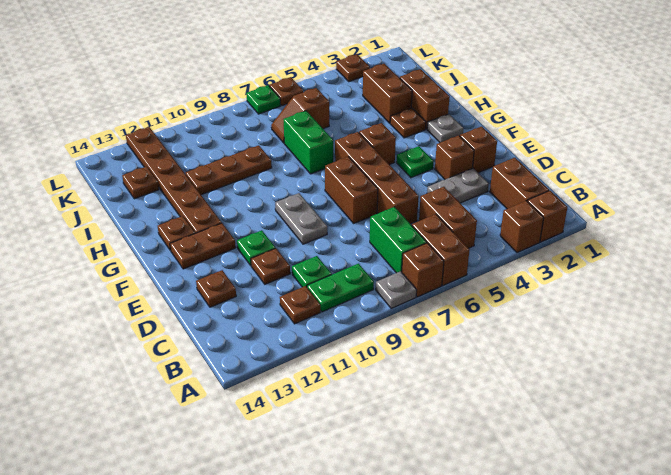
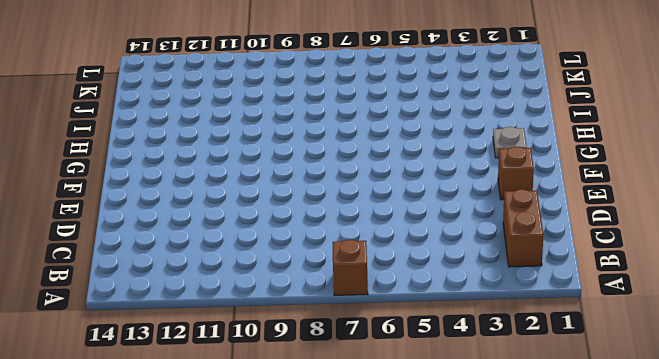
none -> brown brick A2 level 1
none -> brown brick A3 level 1
none -> brown brick A6:B6 level 1
none -> grey plate A8 level 1

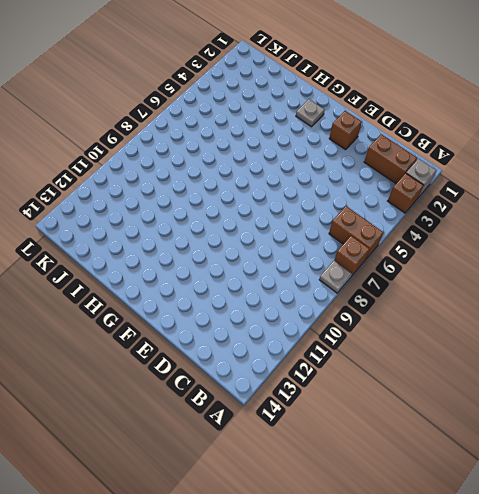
grey brick A2 level 1 -> brown brick A2 level 1
none -> brown brick B5:C5 level 1
none -> green brick B7:C7 level 1
none -> green plate B9:B10 level 1
none -> brown plate B11 level 1

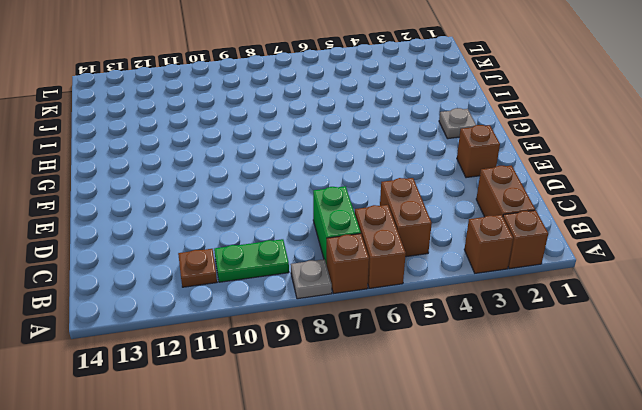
none -> green plate C10 level 1
none -> grey plate D3:D4 level 1
none -> brown brick D6:G6 level 1
none -> brown plate D11 level 1

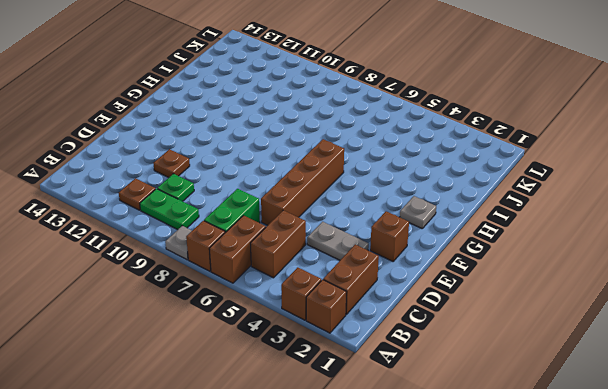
none -> brown plate D13 level 1
none -> brown brick E3 level 1
none -> brown brick E7:F7 level 1
none -> grey plate E9:F9 level 1

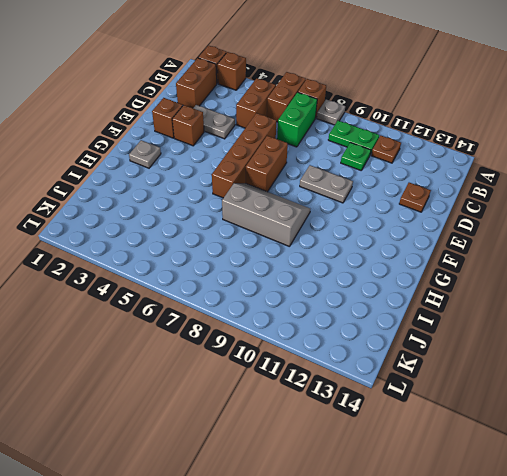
grey plate E9:E10 level 1 -> grey plate E9:F9 level 1
grey slope G7:H9 level 1 top H -> green brick H7:I7 level 1
none -> brown plate D11 level 1
none -> green plate E11 level 1
none -> green plate F4 level 1
none -> brown plate F12:F13 level 1

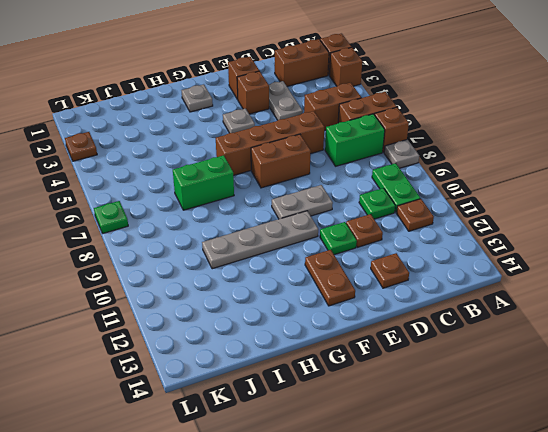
grey plate F4 level 1 -> green plate F4 level 1
grey plate F10:I10 level 1 -> brown plate I9:I11 level 1
none -> brown brick G5 level 1
none -> brown plate G12:L12 level 1
none -> brown plate G13 level 1
none -> brown brick H2:I2 level 1

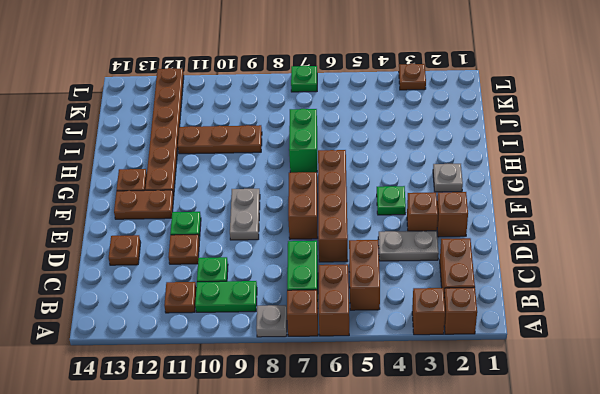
none -> brown brick G5 level 1
none -> brown brick H2:I2 level 1
none -> brown plate H3 level 1
none -> brown brick I3:J3 level 1

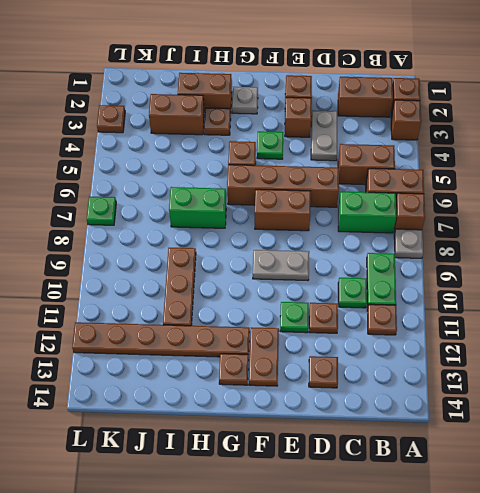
none -> brown slope J6:J7 level 1 top 6
none -> brown plate J13 level 1
none -> brown plate L6 level 1

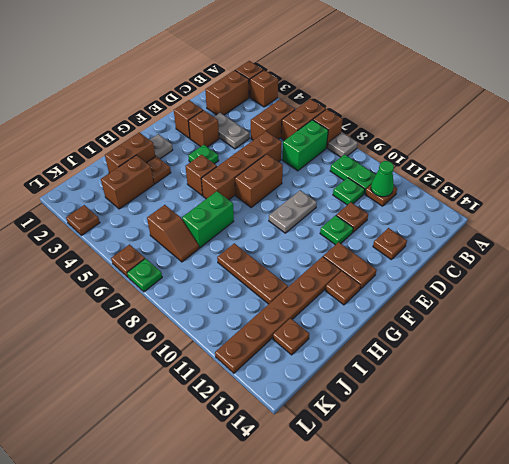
green cone B11 level 2 -> none

